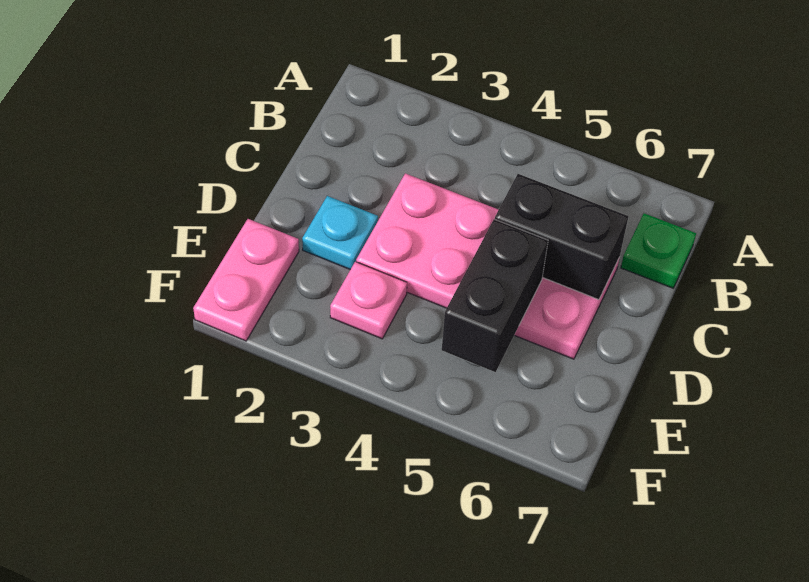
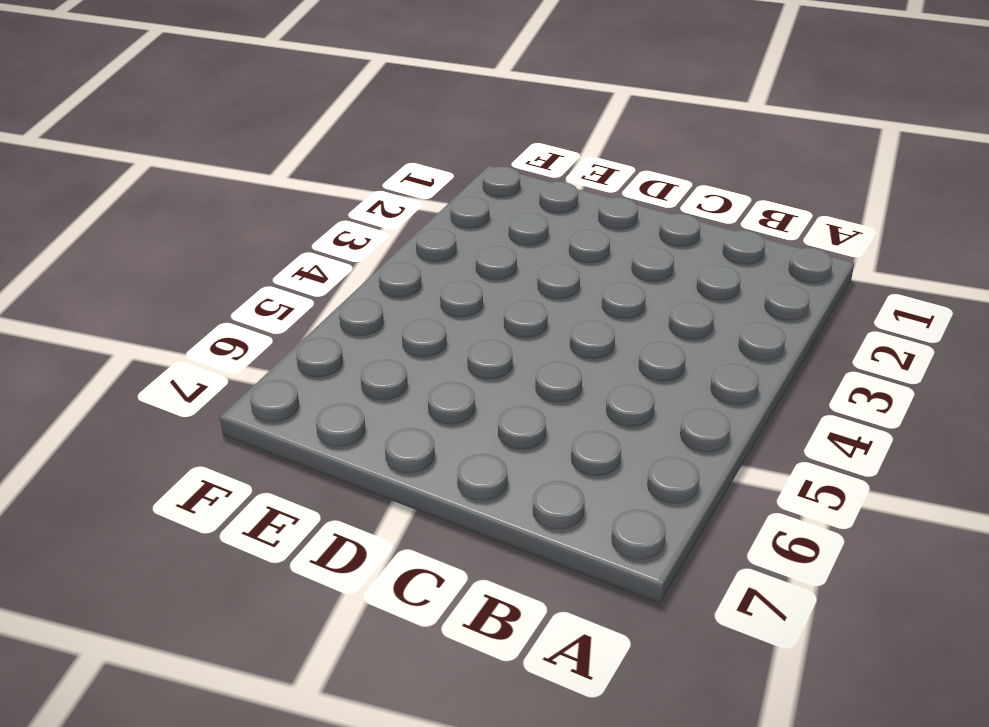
none -> green plate B7 level 1
none -> pink plate C3:D6 level 1

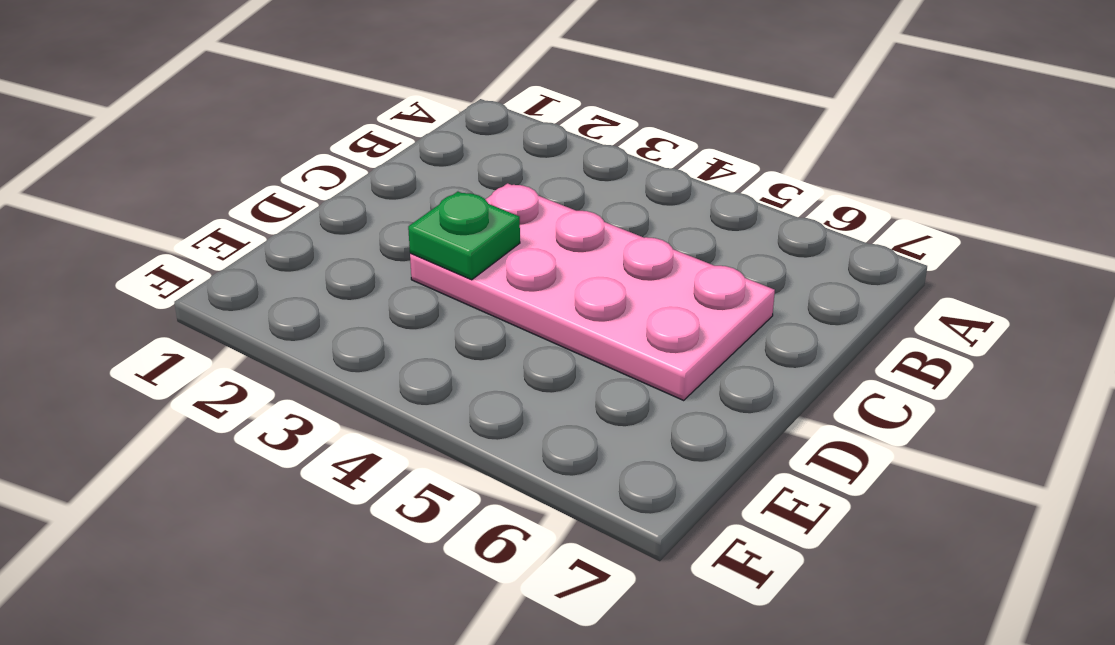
green plate D3 level 2 -> green plate B7 level 1
none -> cyan plate D2 level 1
none -> pink plate E1:F1 level 1

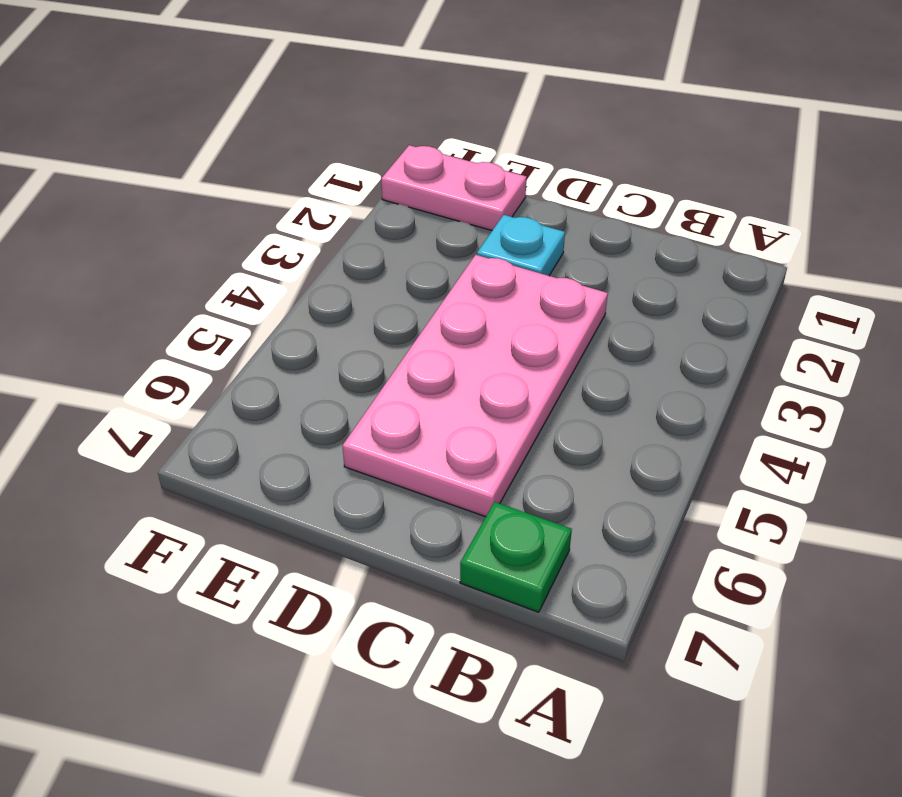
none -> pink plate E3 level 1
none -> black brick C5:C6 level 2

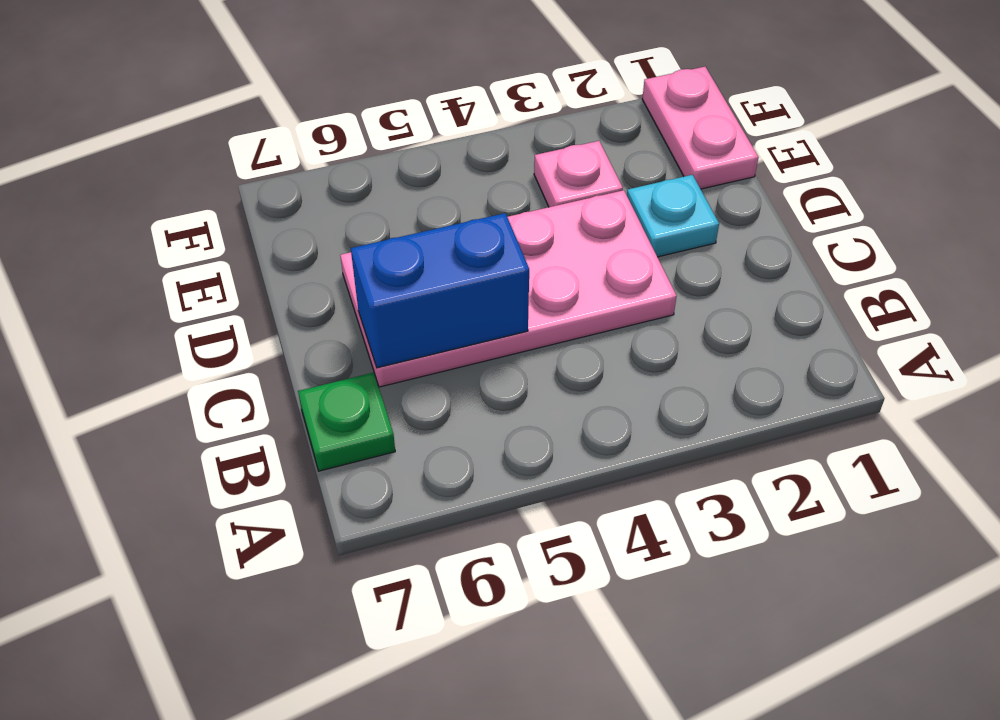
blue brick C5:C6 level 2 -> black brick C5:C6 level 2
none -> black brick D5:E5 level 2

